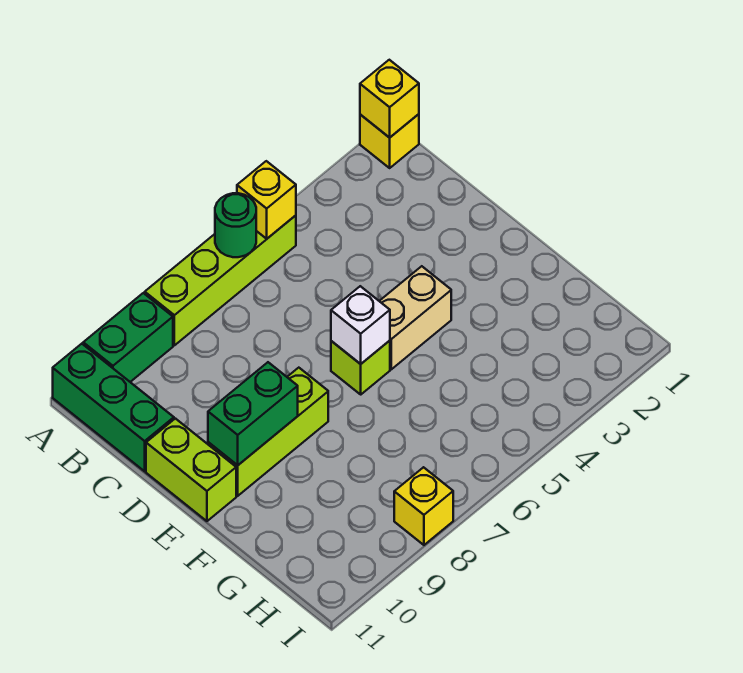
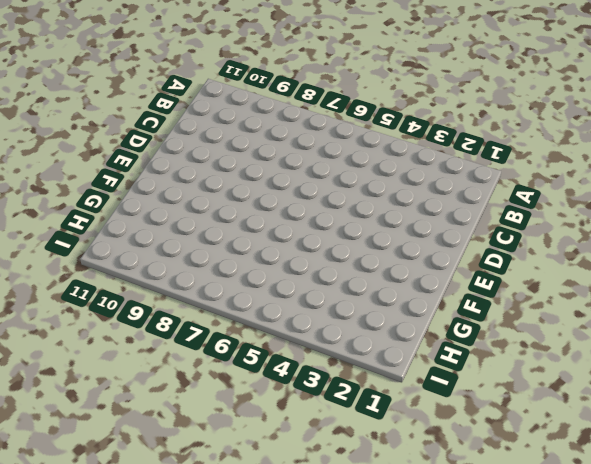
none -> yellow brick A1 level 1
none -> lime brick A5:A8 level 1
none -> green brick A9:A10 level 1

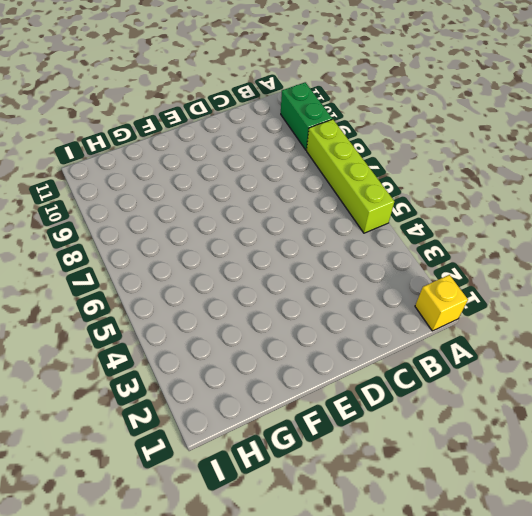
none -> green brick A11:C11 level 1
none -> lime brick D11:E11 level 1
none -> tan brick E4:E5 level 1

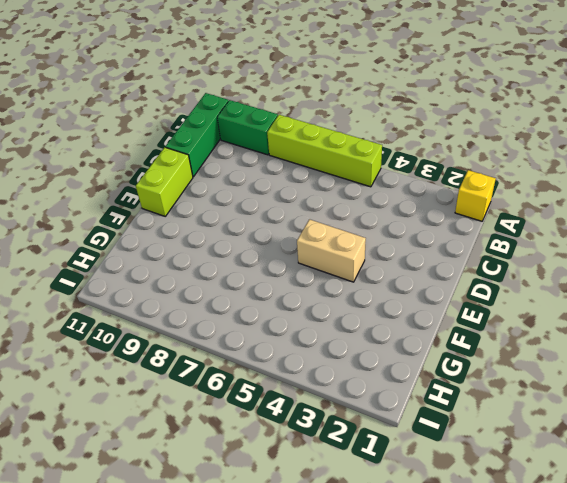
none -> lime brick E6 level 1
none -> lime brick E8:E10 level 1
none -> yellow brick I8 level 1

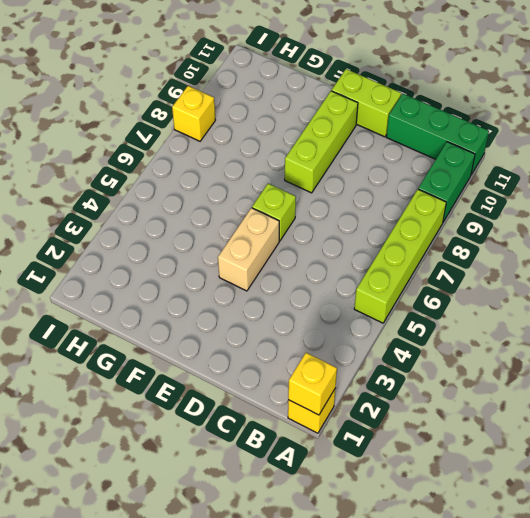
none -> yellow brick A5 level 2
none -> green round brick A6 level 2
none -> white brick E6 level 2

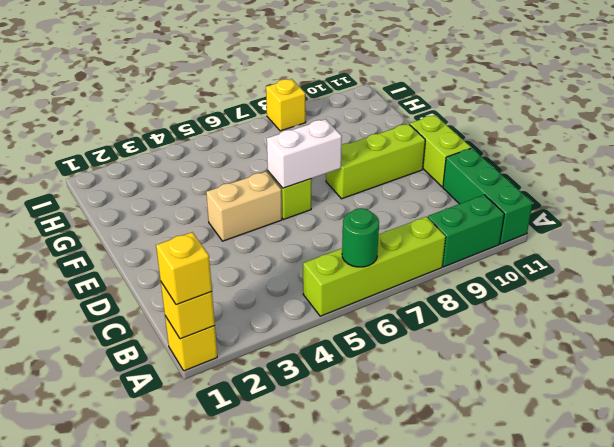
yellow brick A1 level 3 -> yellow brick A5 level 2
white brick E6:E7 level 2 -> white brick E6 level 2
none -> green brick E9:E10 level 2

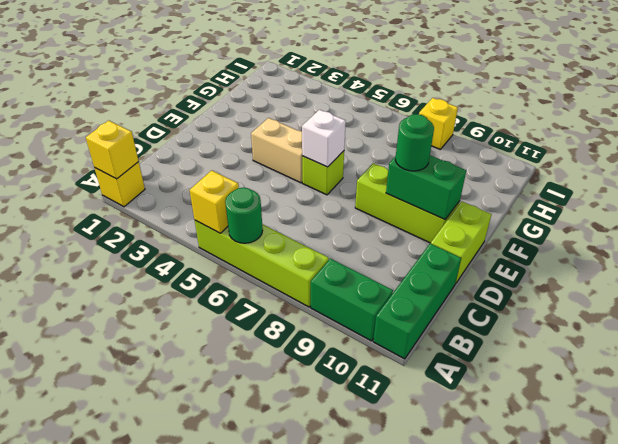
green round brick E9 level 3 -> none

